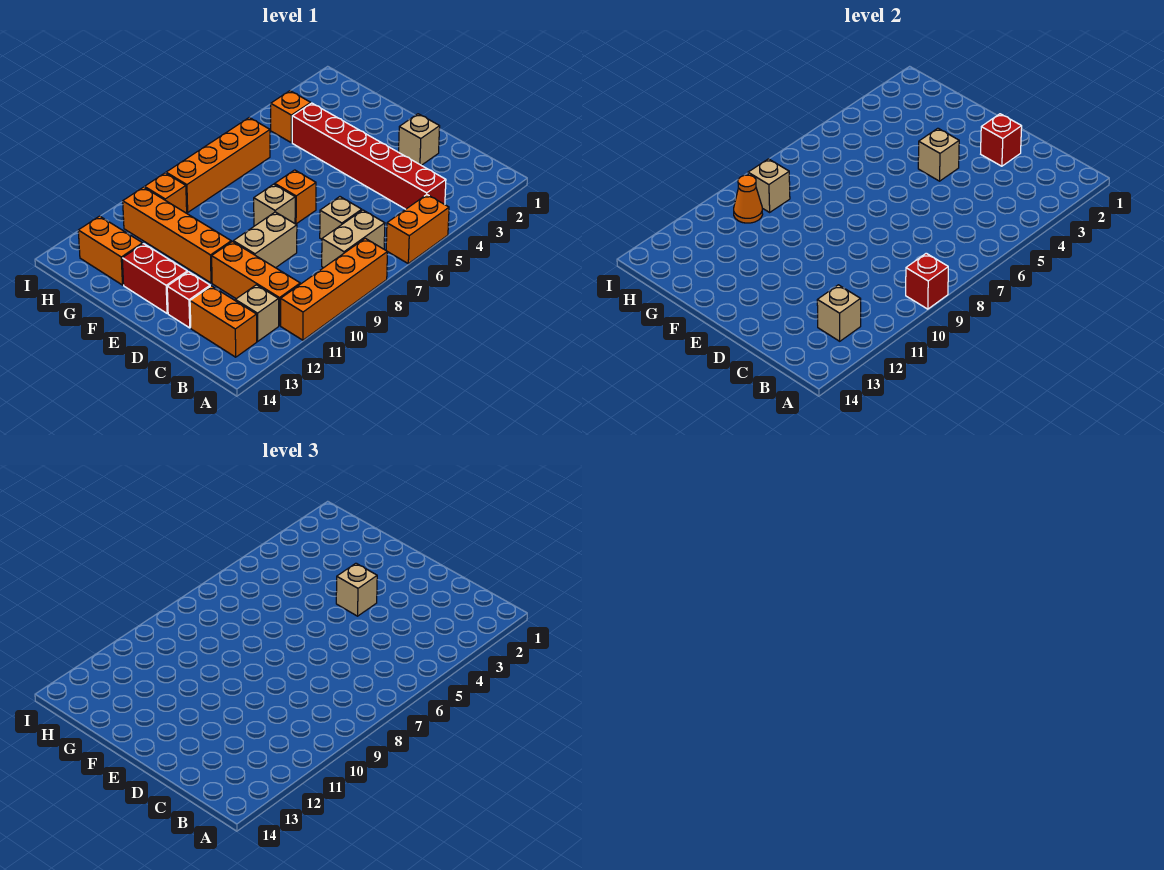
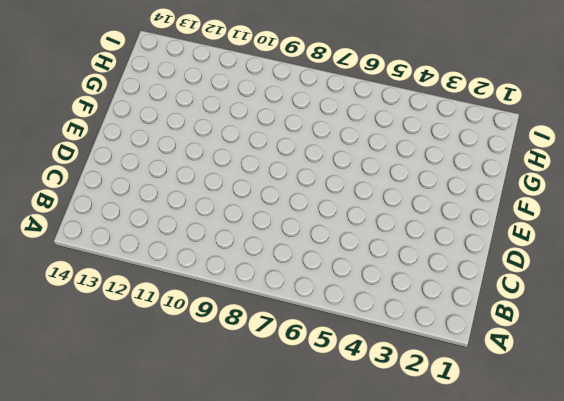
none -> orange brick A5:A6 level 1
none -> orange brick A8:A11 level 1
none -> red brick B4:G4 level 1

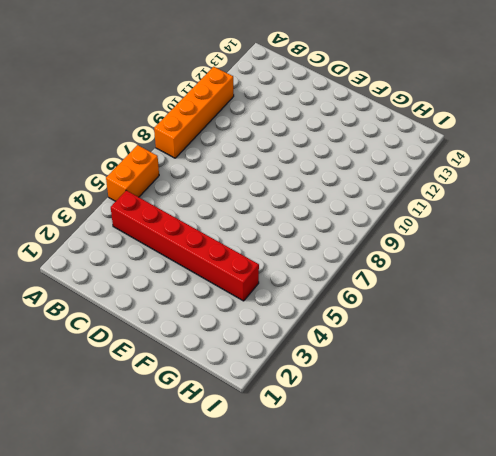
none -> tan brick B7:B8 level 1
none -> orange brick B11:D11 level 1
none -> tan brick B12 level 1

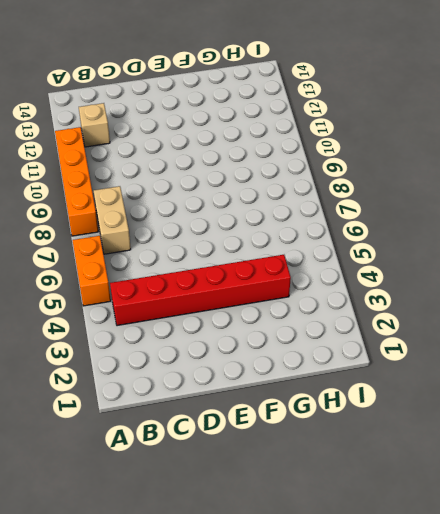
none -> orange brick B11:D11 level 1
none -> orange brick B13:C13 level 1
none -> tan brick C7 level 1

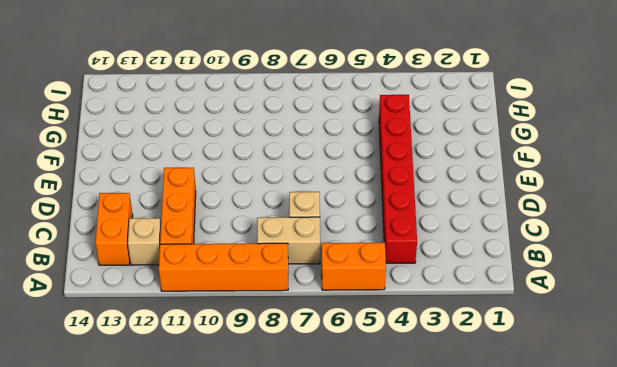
none -> tan brick D2 level 1
none -> tan brick D9:D10 level 1
none -> red brick D13 level 1

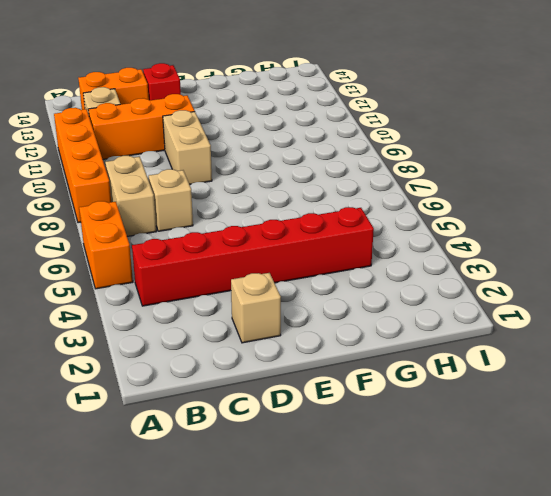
none -> orange brick E7 level 1
none -> tan brick E8 level 1
none -> orange brick E11:H11 level 1

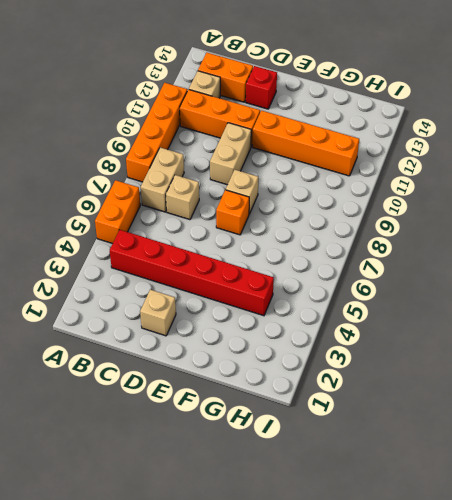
none -> red brick E13:F13 level 1
none -> orange brick G13:H13 level 1
none -> orange brick H4 level 1

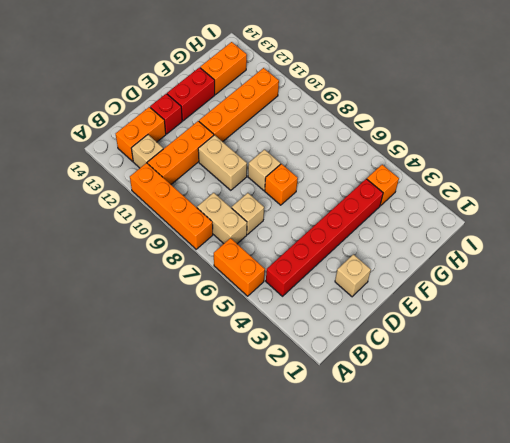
none -> orange brick H6:H9 level 1
none -> orange brick H10 level 1
none -> red brick A9 level 2

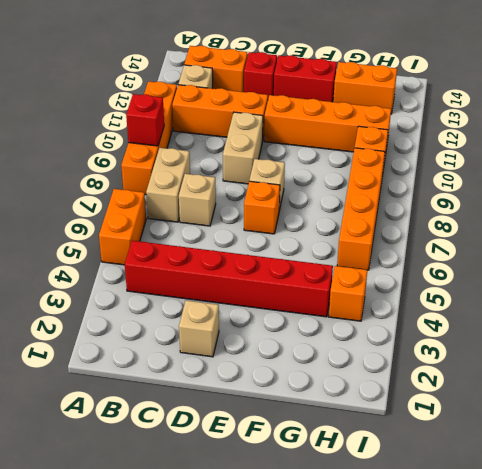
none -> tan brick B12 level 2
none -> red brick D2 level 2
none -> tan brick E4 level 2

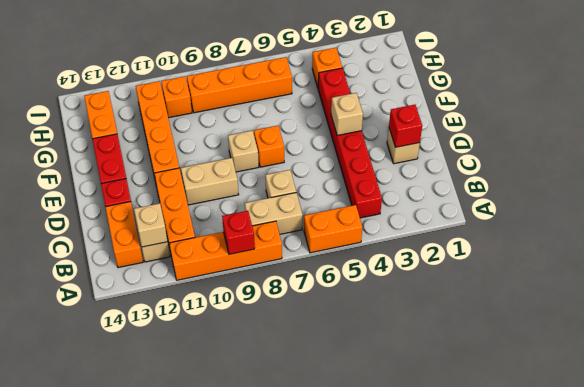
none -> tan brick H9 level 2
none -> orange cone H10 level 2
none -> tan brick E4 level 3

